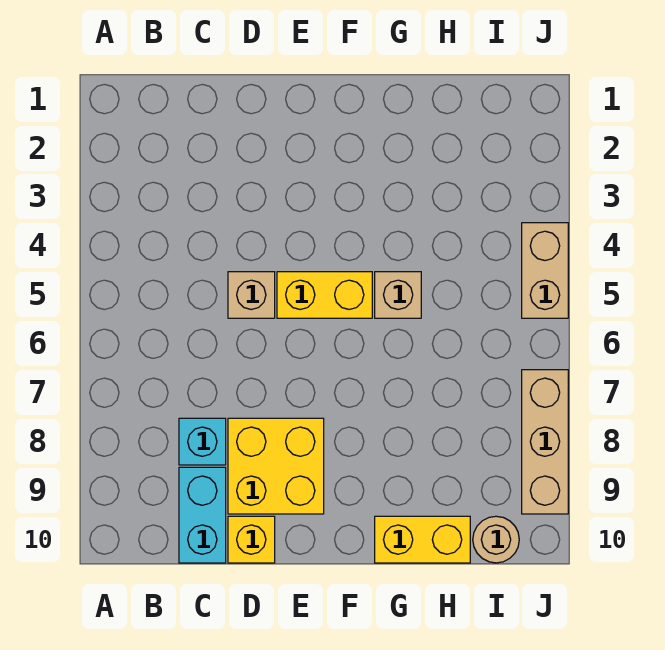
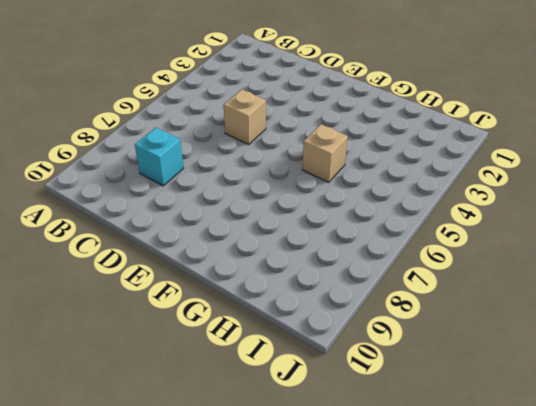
none -> cyan brick C9:C10 level 1
none -> yellow brick D8:E9 level 1

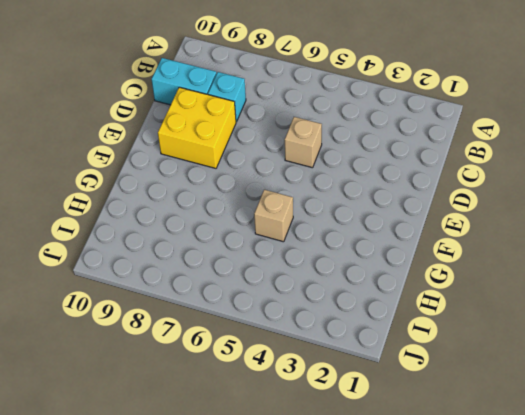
none -> yellow brick D10 level 1
none -> yellow brick E5:F5 level 1

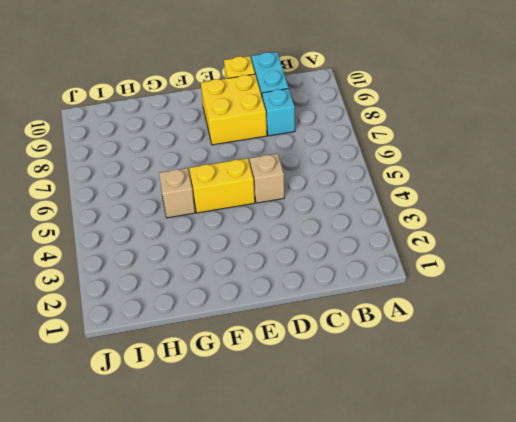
none -> yellow brick G10:H10 level 1
none -> tan round brick I10 level 1

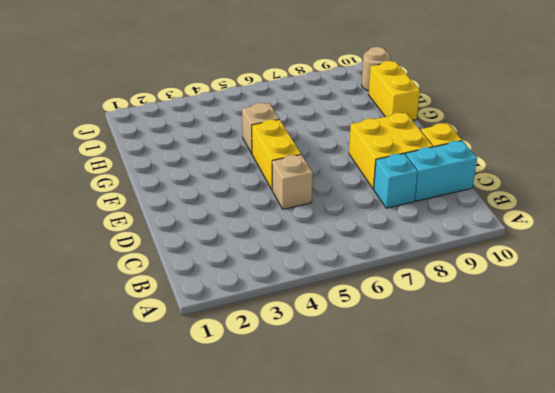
none -> tan brick J4:J5 level 1
none -> tan brick J7:J9 level 1

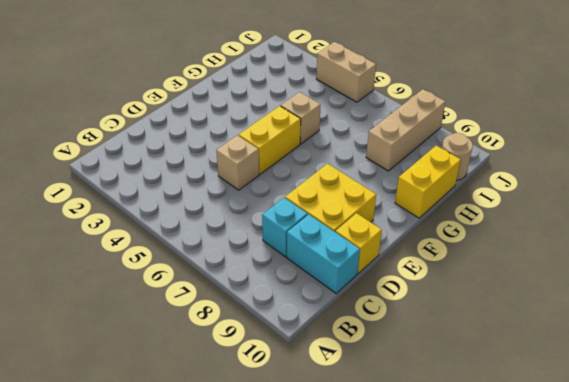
tan brick H8:J8 level 1 -> tan brick J7:J9 level 1

